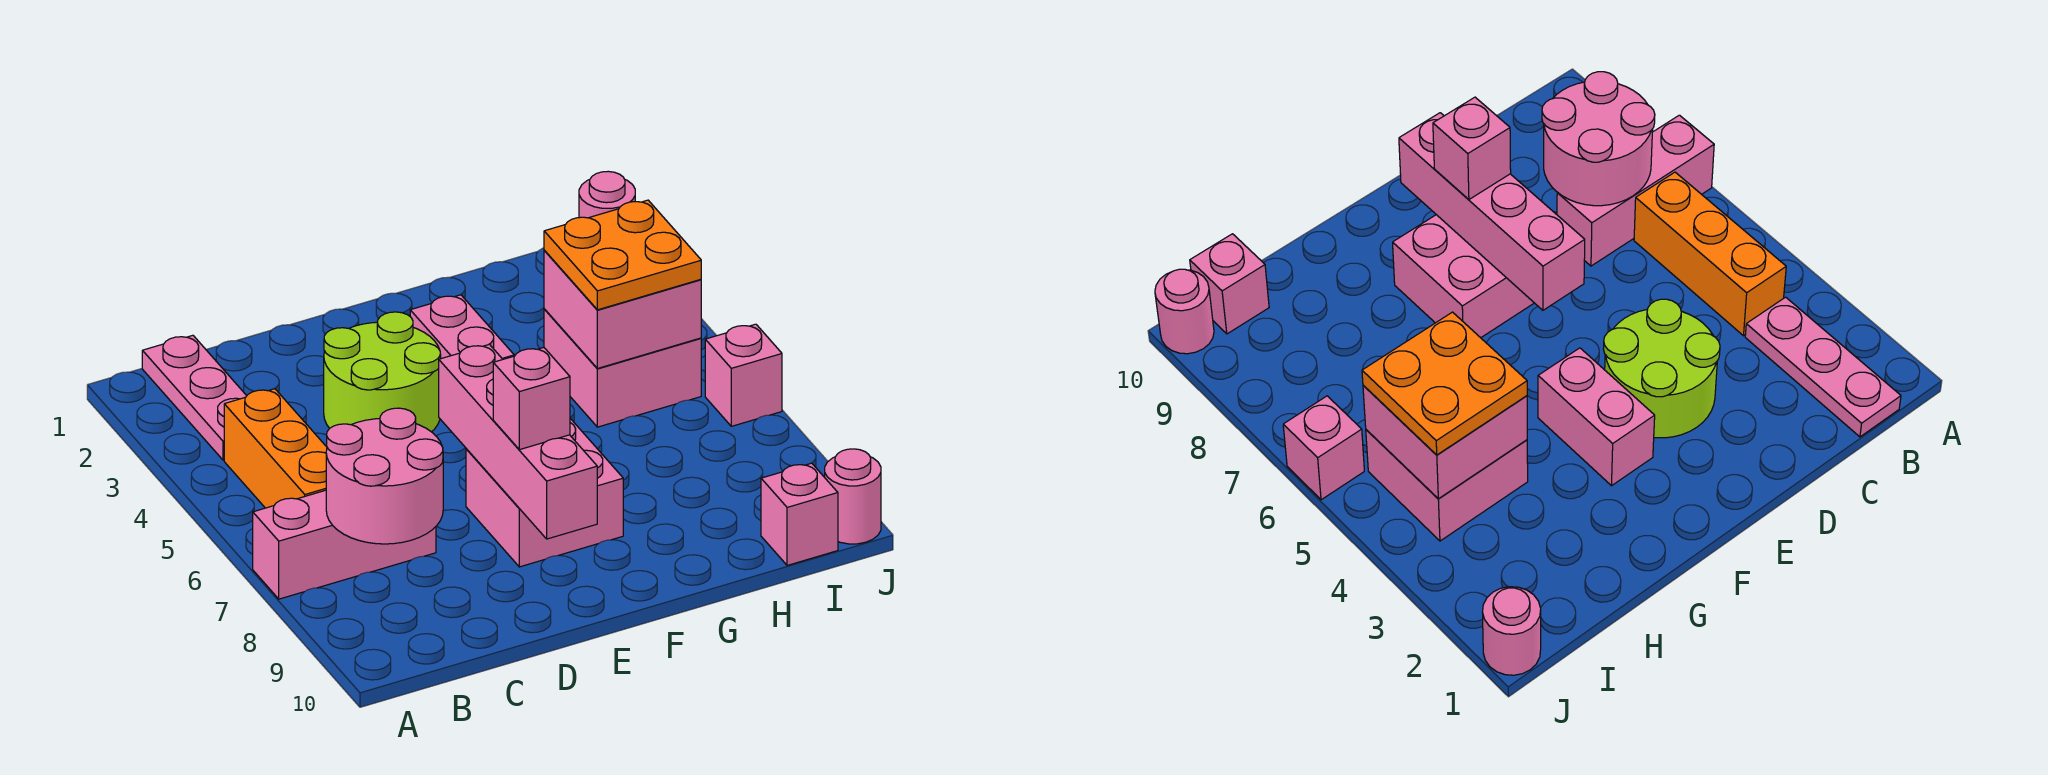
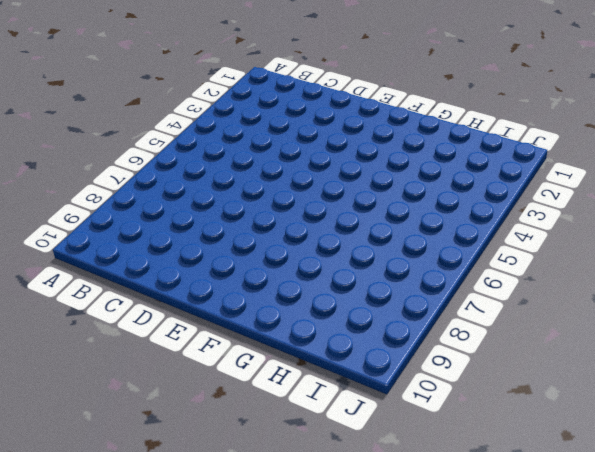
none -> pink brick A7:C7 level 1
none -> pink plate B1:B3 level 1
none -> orange brick B4:B6 level 1

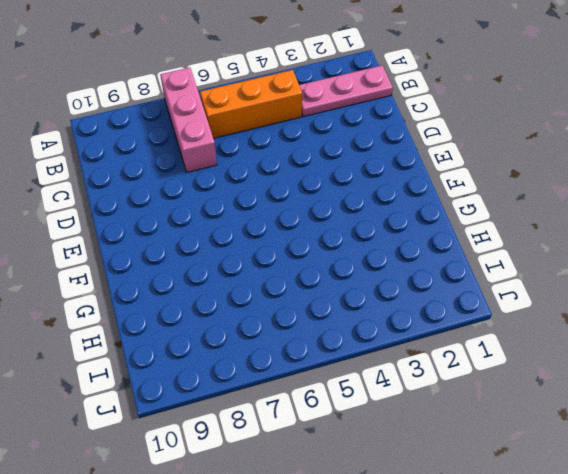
none -> lime round brick D3:E4 level 1
none -> pink brick E7:F8 level 1
none -> pink brick F3:F4 level 1

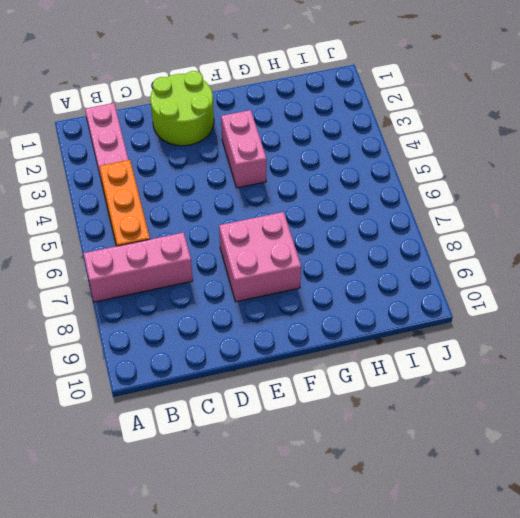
lime round brick D1:E2 level 1 -> lime round brick D3:E4 level 1
none -> pink brick H4:I5 level 1
none -> pink brick I10 level 1
none -> pink round brick J1 level 1

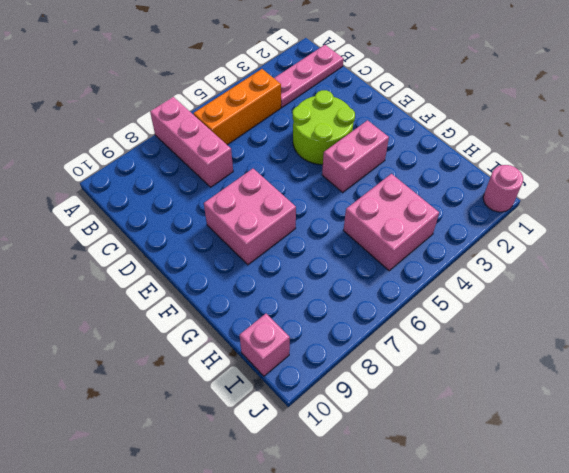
none -> pink brick J6 level 1
none -> pink round brick J10 level 1
none -> pink round brick B7:C8 level 2

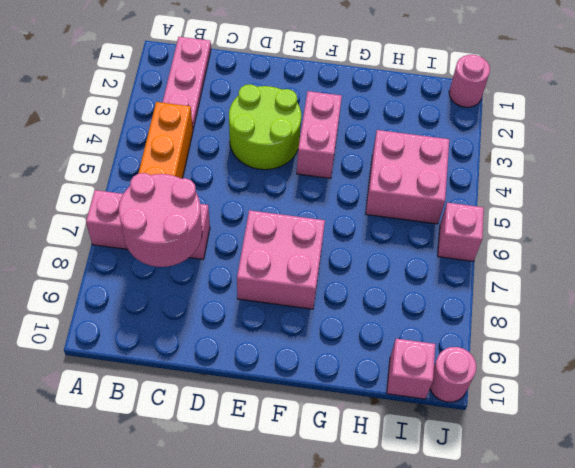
none -> pink brick E6:E9 level 2
none -> pink brick H4:I5 level 2
none -> pink brick E8 level 3

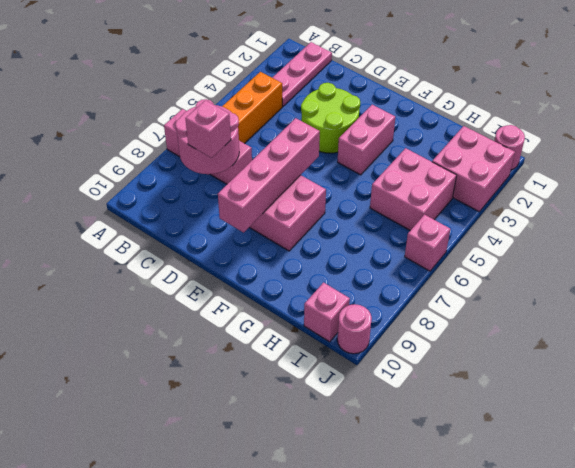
pink brick C8 level 3 -> pink brick E8 level 3
pink brick I2:J3 level 1 -> pink brick H4:I5 level 2
none -> orange plate H4:I5 level 3

